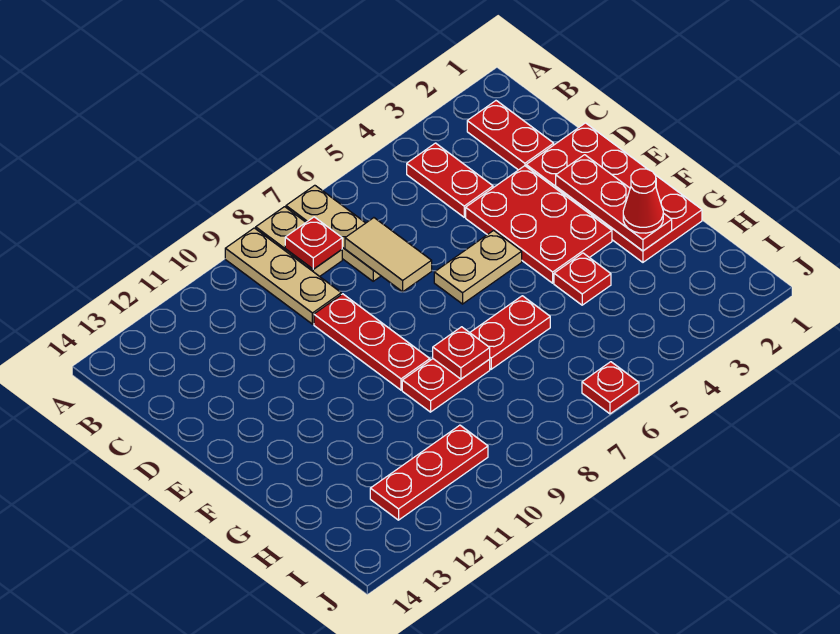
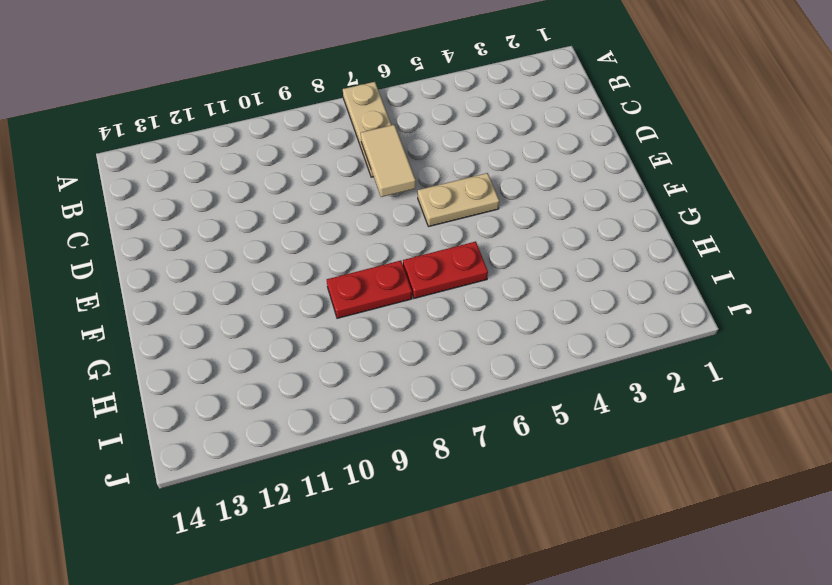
none -> tan plate A8:B8 level 1
none -> tan plate A9:C9 level 1
none -> red plate B2:C2 level 1

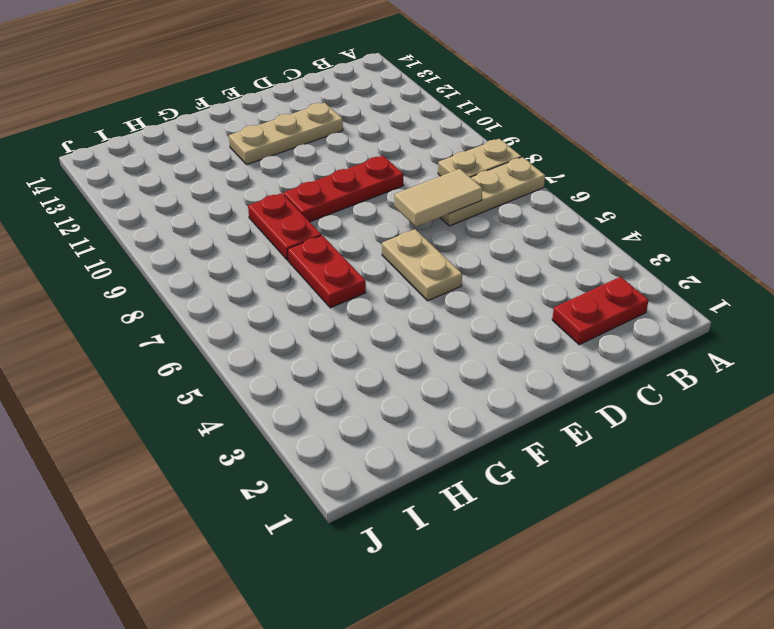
tan plate D12:F12 level 1 -> tan plate A9:C9 level 1
none -> red plate B4:C4 level 1
none -> red plate D1:G2 level 1
none -> red plate D3:F4 level 1

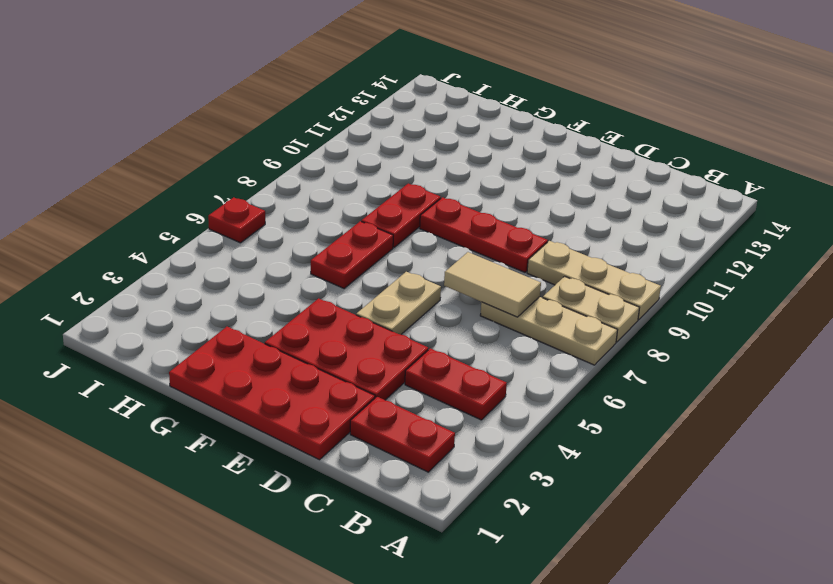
none -> red plate G4 level 1
none -> red plate I10:I12 level 1
none -> red plate B8 level 2

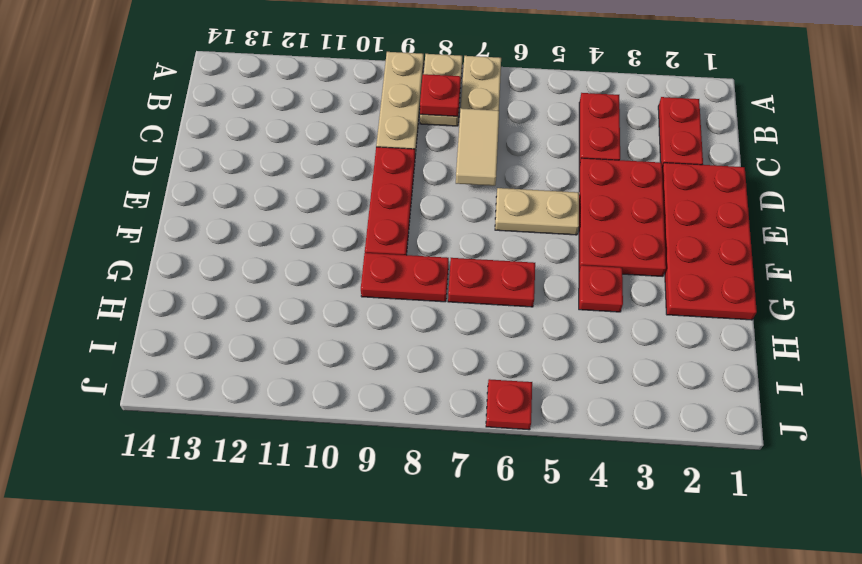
none -> red plate I10:I12 level 1
none -> red plate E2:G2 level 2
none -> red plate G8 level 2

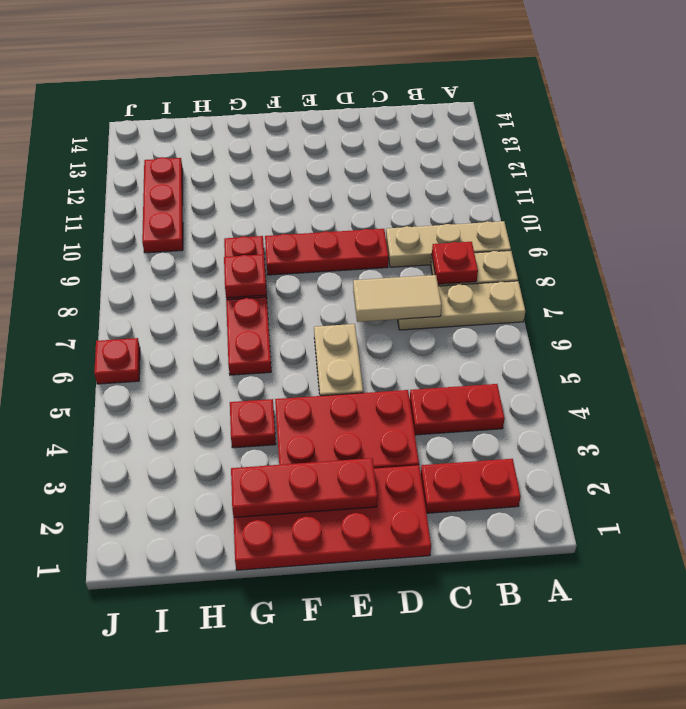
none -> red cone G2 level 3

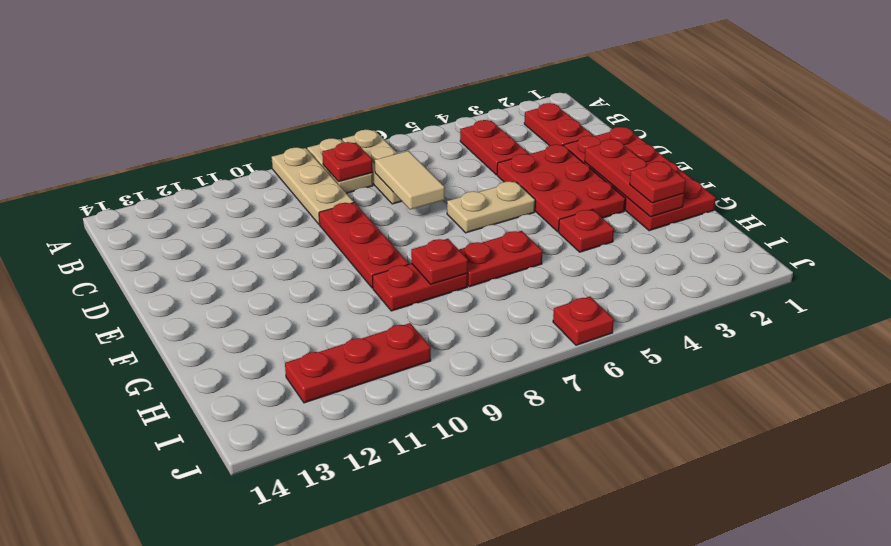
red plate G2 level 3 -> red cone G2 level 3

